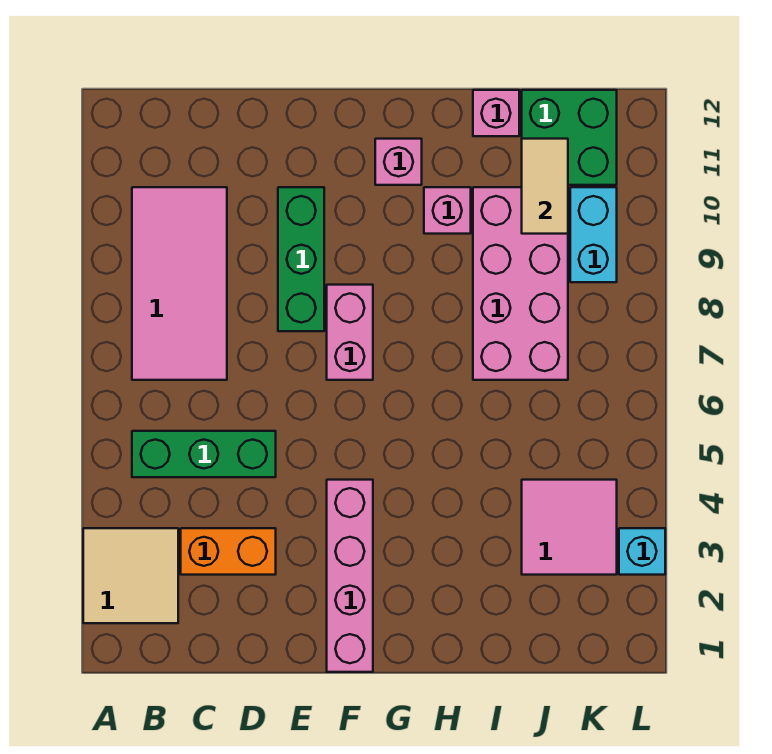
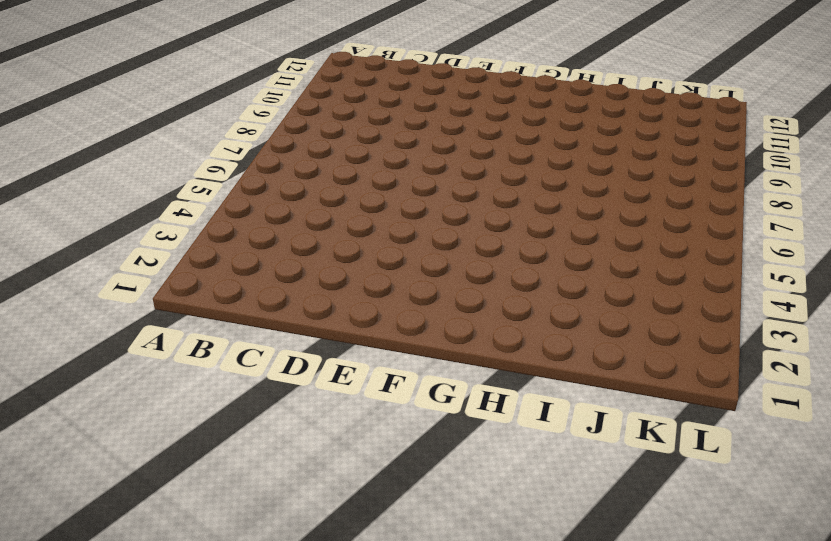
none -> tan tile A2:B3 level 1
none -> green brick B5:D5 level 1
none -> pink tile B7:C10 level 1

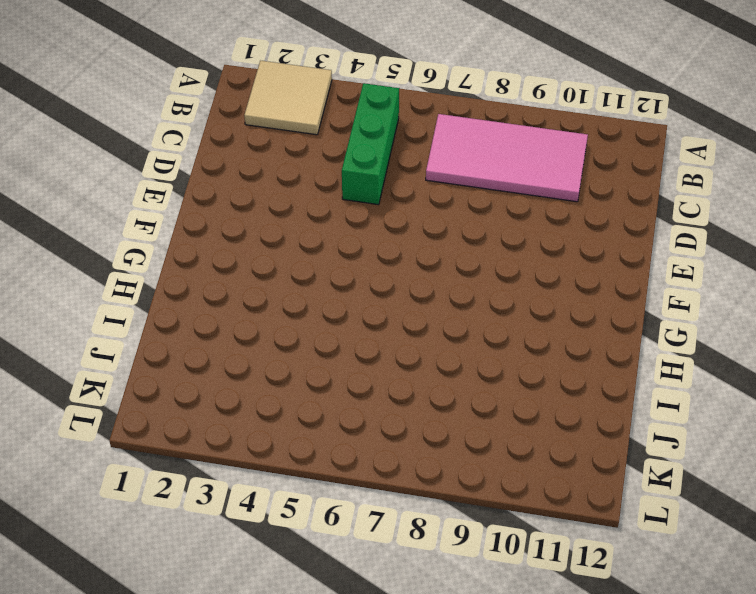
none -> orange brick C3:D3 level 1
none -> green brick E8:E10 level 1
none -> pink brick F1:F4 level 1

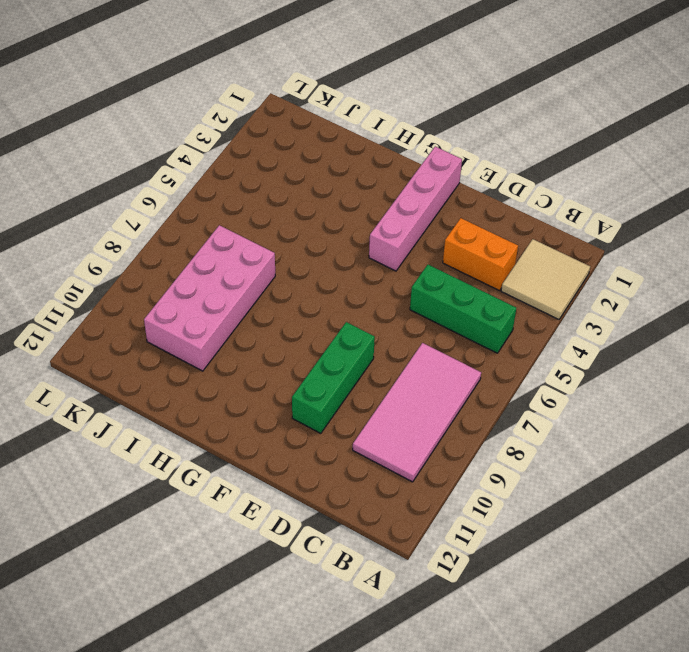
none -> pink brick F7:F8 level 1
none -> pink brick G11 level 1
none -> pink brick H10 level 1

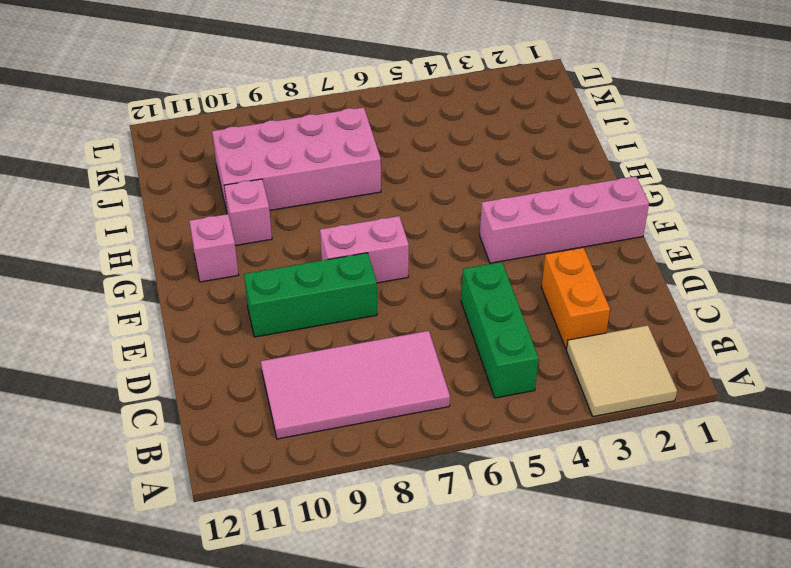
none -> pink brick I12 level 1
none -> pink tile J3:K4 level 1
none -> green brick J11:K12 level 1

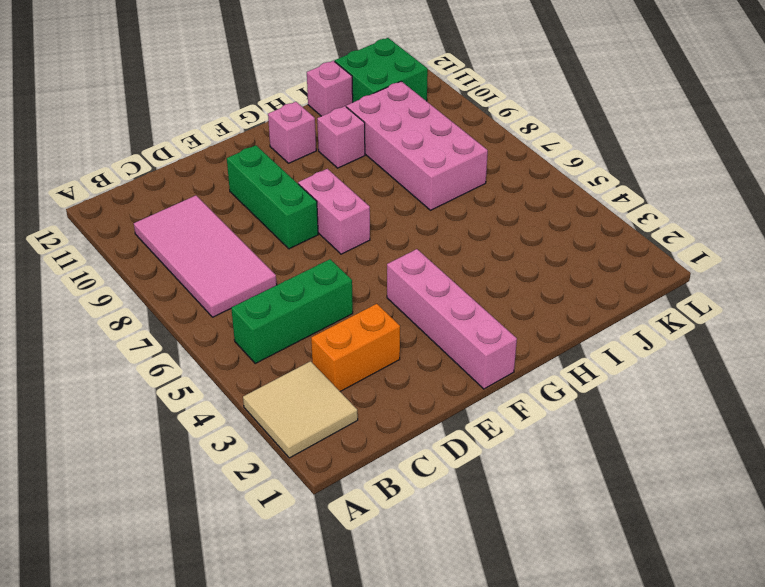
none -> pink tile J3:K4 level 1
none -> cyan brick K9:K10 level 1
none -> cyan brick L3 level 1

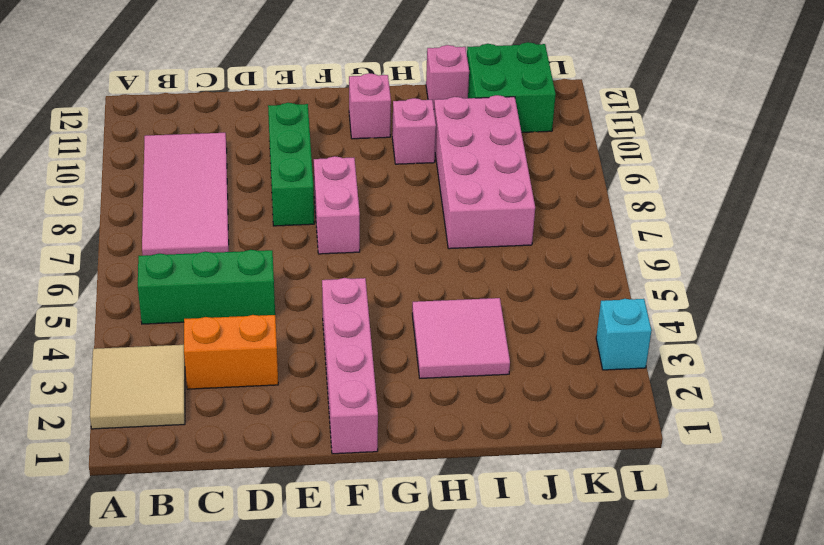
pink tile H3:I4 level 1 -> pink tile J3:K4 level 1
none -> cyan brick K9:K10 level 1
none -> tan tile J10:J11 level 2

